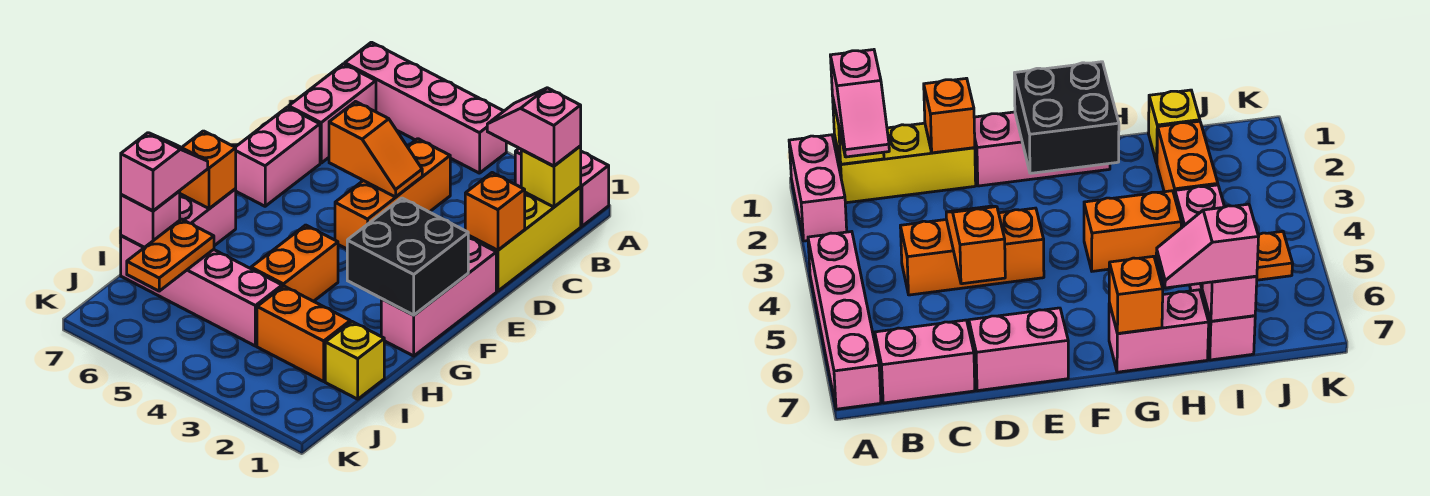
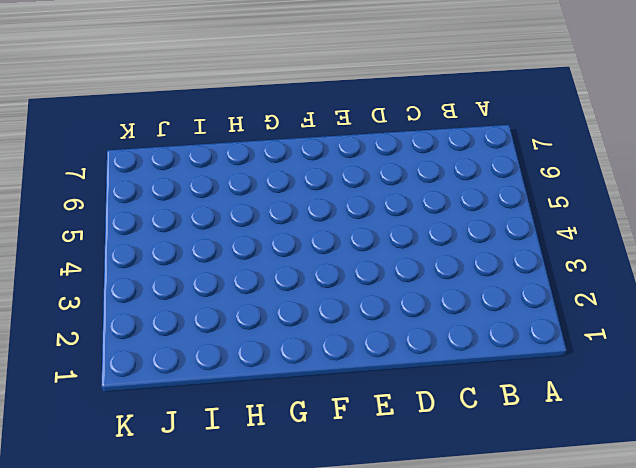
none -> pink brick A1:A2 level 1
none -> pink brick A4:A7 level 1
none -> yellow brick B1:D1 level 1

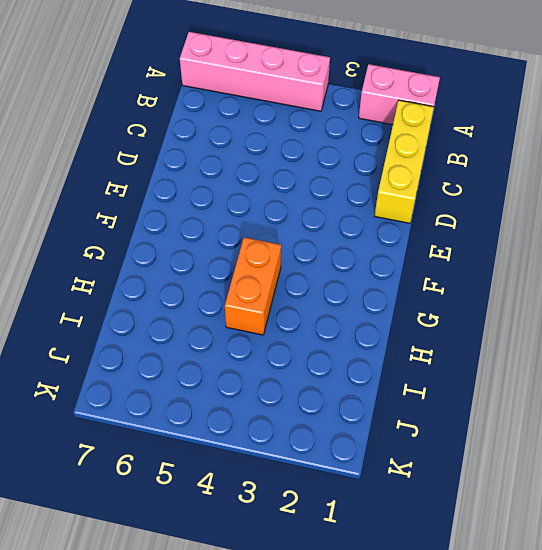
none -> pink brick B7:C7 level 1
none -> orange brick C4:E4 level 1
none -> pink brick D7:E7 level 1

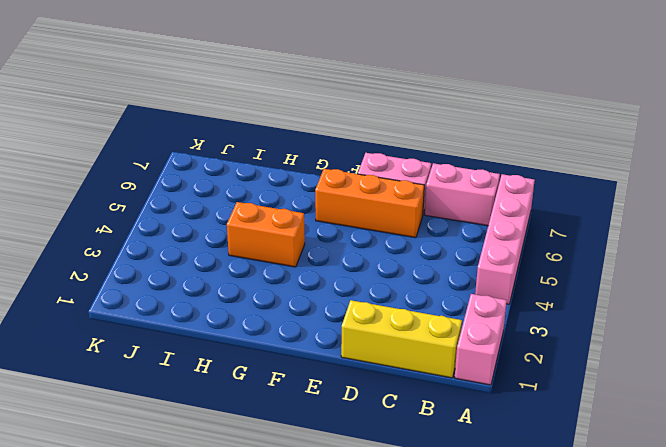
orange brick D6:F6 level 1 -> orange brick C4:E4 level 1
none -> pink brick E1:G1 level 1
none -> pink brick G7:H7 level 1
none -> yellow brick I1 level 1

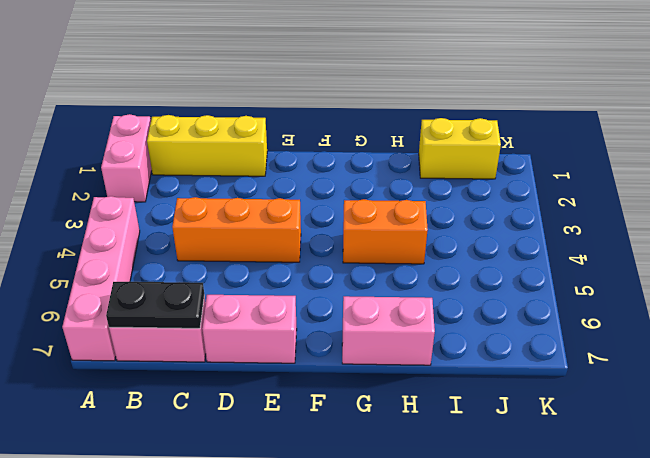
black plate B7:C7 level 2 -> none
yellow brick I1:J1 level 1 -> yellow brick I1 level 1
none -> pink brick E1:G1 level 1
none -> orange brick I2:I3 level 1
none -> pink brick I4:I7 level 1

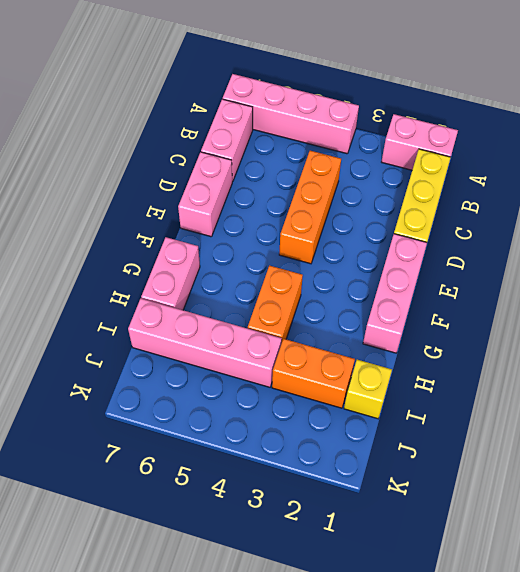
none -> yellow brick B1 level 2
none -> orange brick D1 level 2
none -> orange slope D4:D5 level 2 top 5

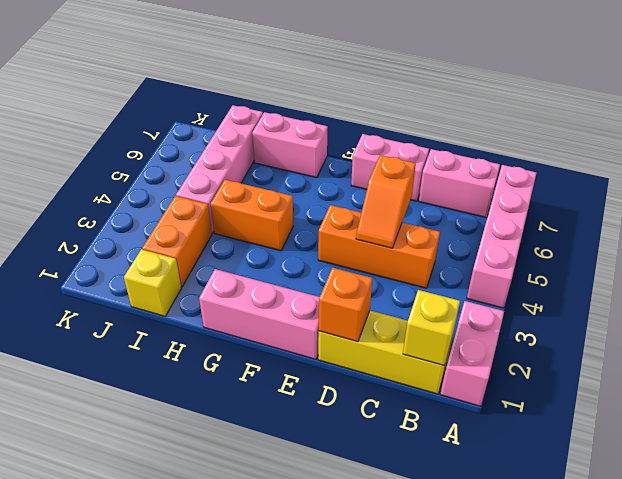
none -> black brick F1:G2 level 2
none -> orange brick G7 level 2
none -> orange plate I6:J6 level 2

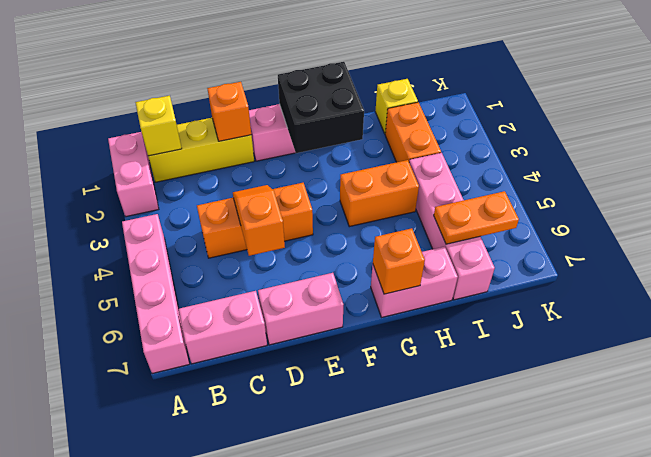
none -> pink brick I7 level 2
none -> pink slope B1:B2 level 3 top 1
none -> pink slope H7:I7 level 3 top I

